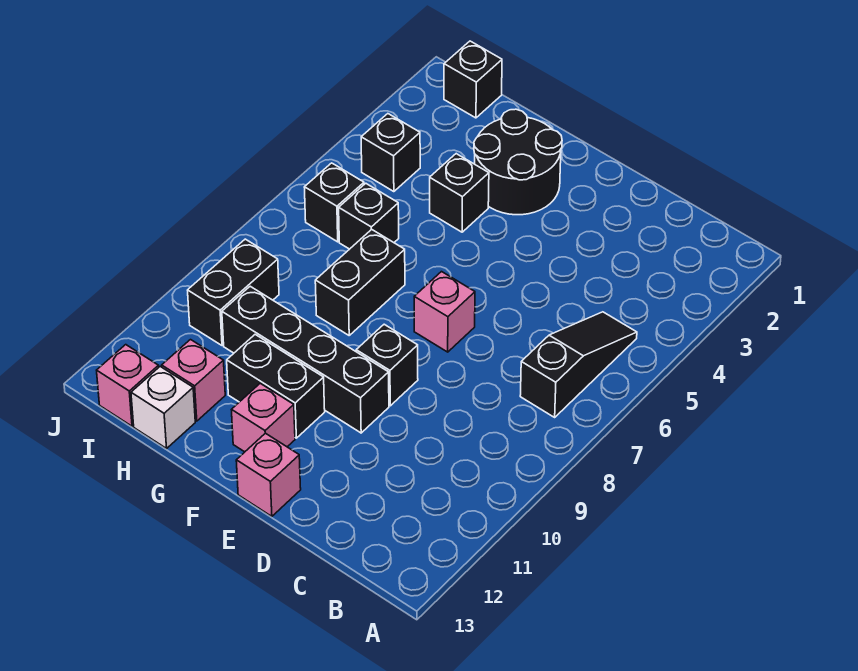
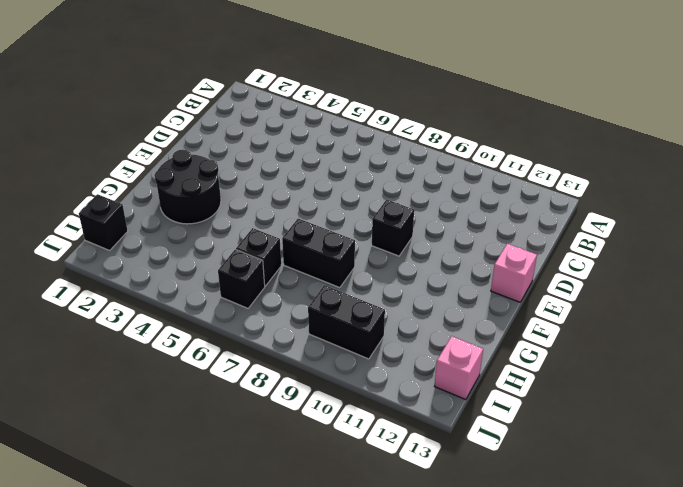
none -> black slope B5:B7 level 1 top 7
none -> pink brick E7 level 1
none -> black brick E10:H10 level 1

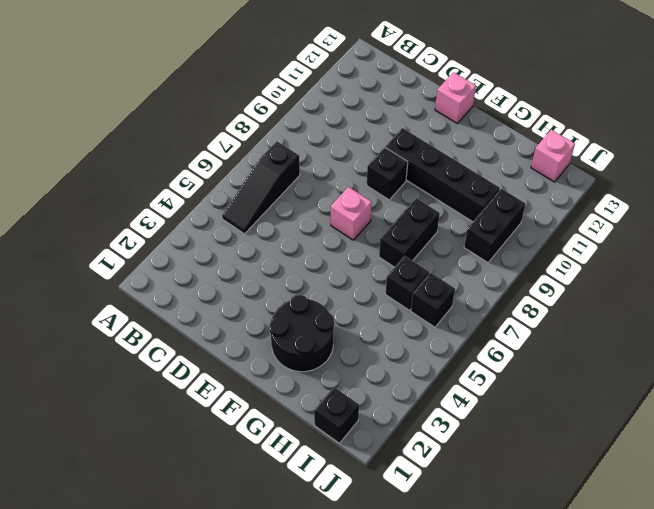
none -> black brick F11:G11 level 1
none -> pink brick F12 level 1
none -> black brick G4 level 1

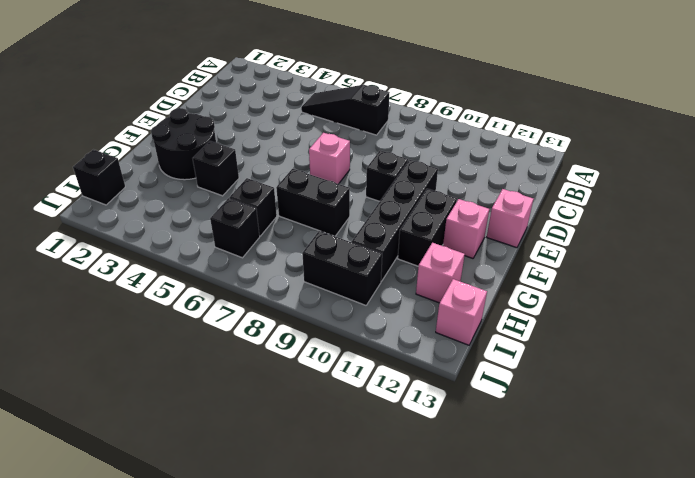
none -> white brick H13 level 1
none -> black brick I4 level 1

